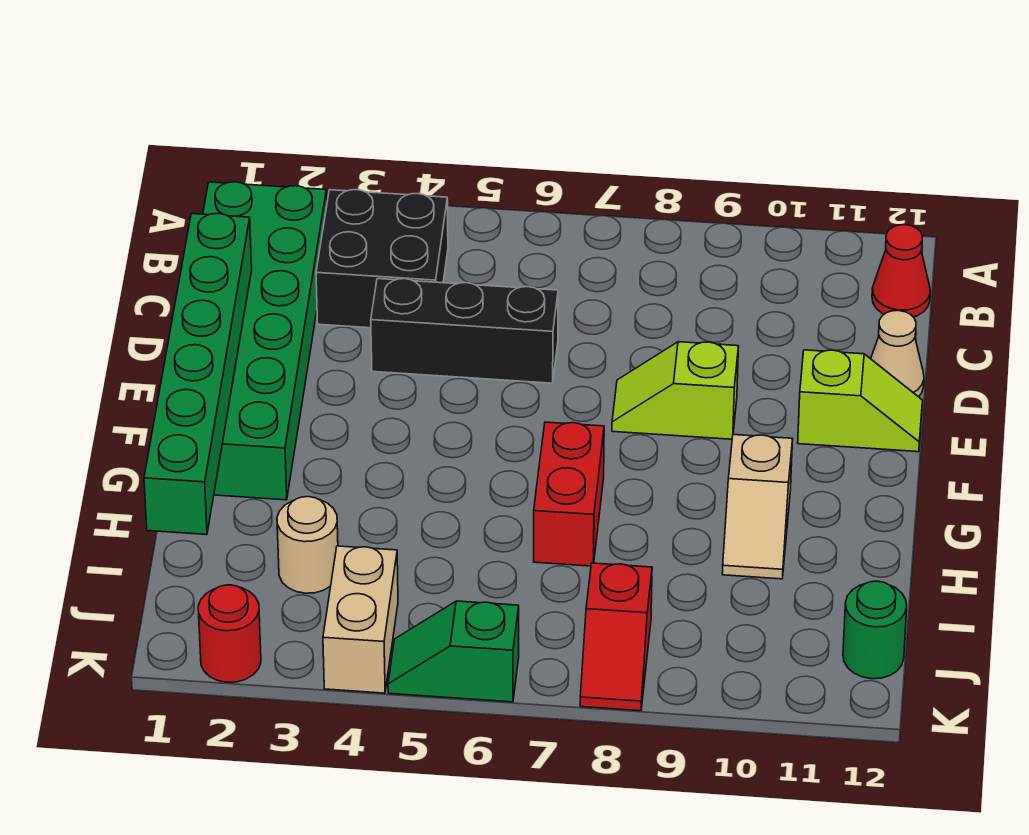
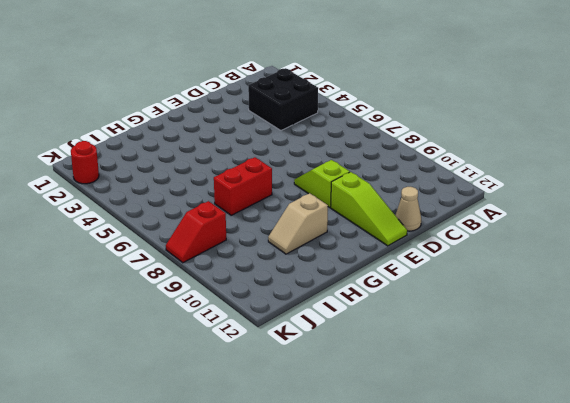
lime slope E10:E12 level 1 top 10 -> lime slope E11:E12 level 1 top 11
none -> green brick B1:G2 level 1
none -> red cone B12 level 1
none -> black brick D4:D6 level 1

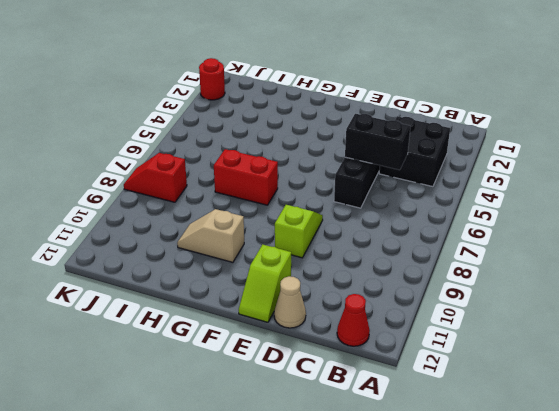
black brick C5:D5 level 2 -> none
none -> green brick B1:G2 level 1
none -> tan round brick I3 level 1
none -> tan brick J4:K4 level 1

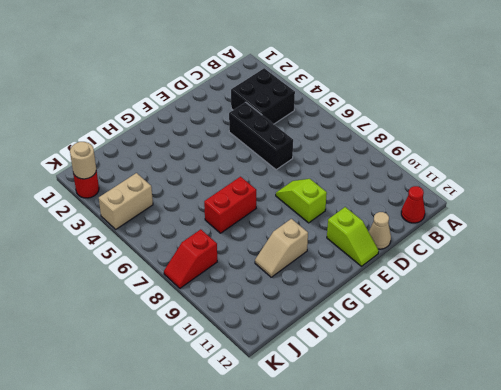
tan round brick K2 level 2 -> tan round brick I3 level 1
none -> green brick B1:G2 level 1
none -> green round brick J12 level 1
none -> green slope K5:K6 level 1 top 6

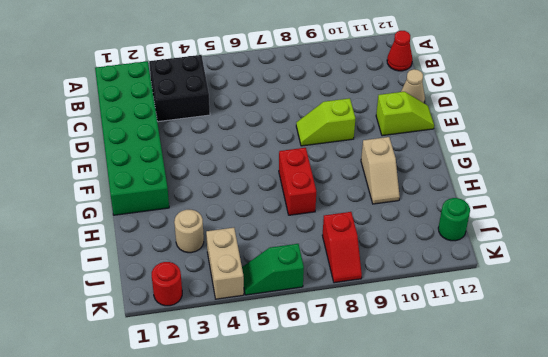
none -> black brick D4:D6 level 1
none -> green brick D1:I1 level 2

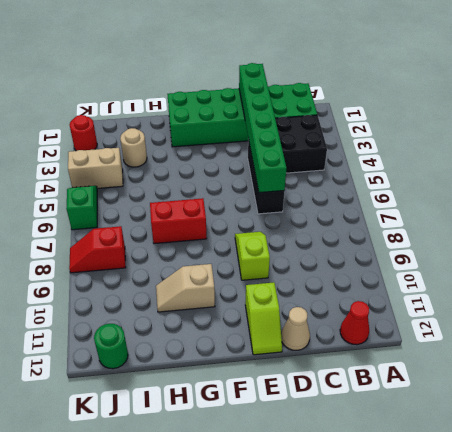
green brick D1:D6 level 2 -> green brick D1:I1 level 2

